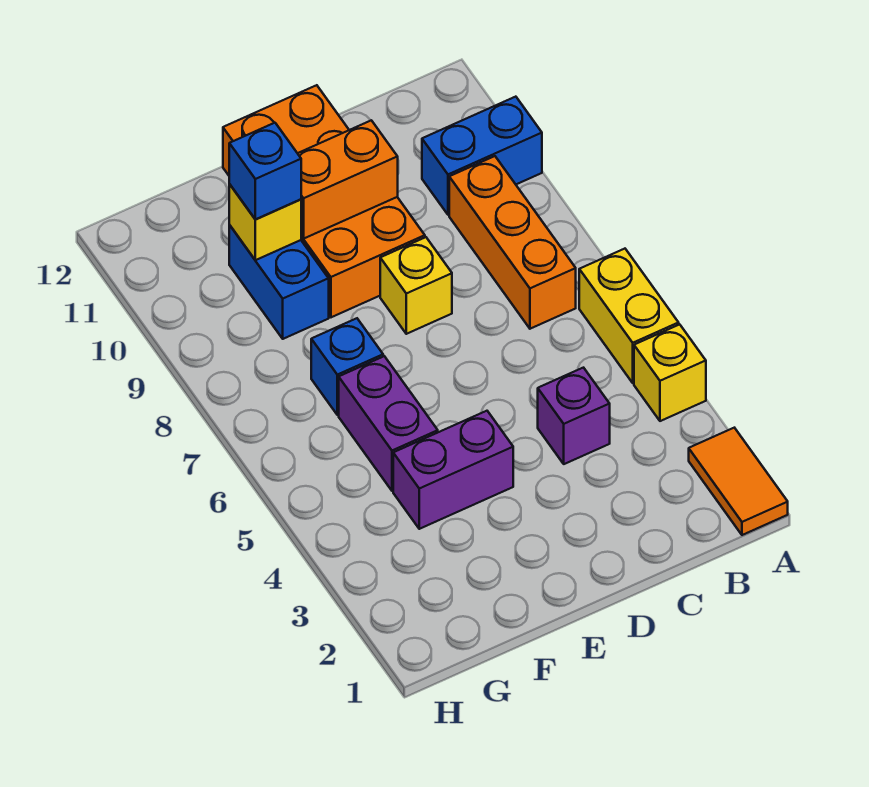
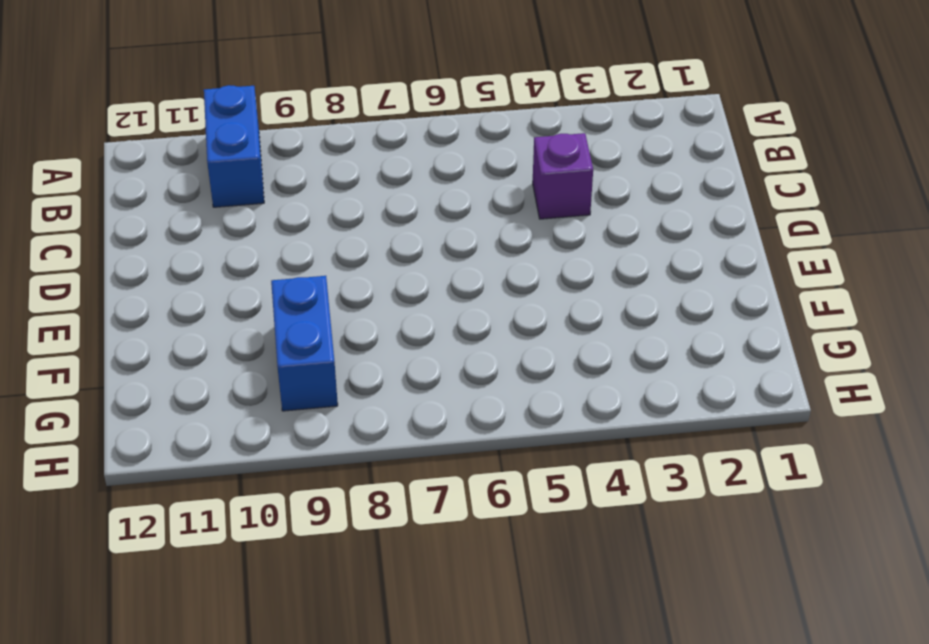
blue brick F9:G9 level 1 -> blue brick F9:F10 level 1
none -> orange tile A1:A2 level 1
none -> yellow brick A4 level 1
none -> yellow brick A5:A6 level 1

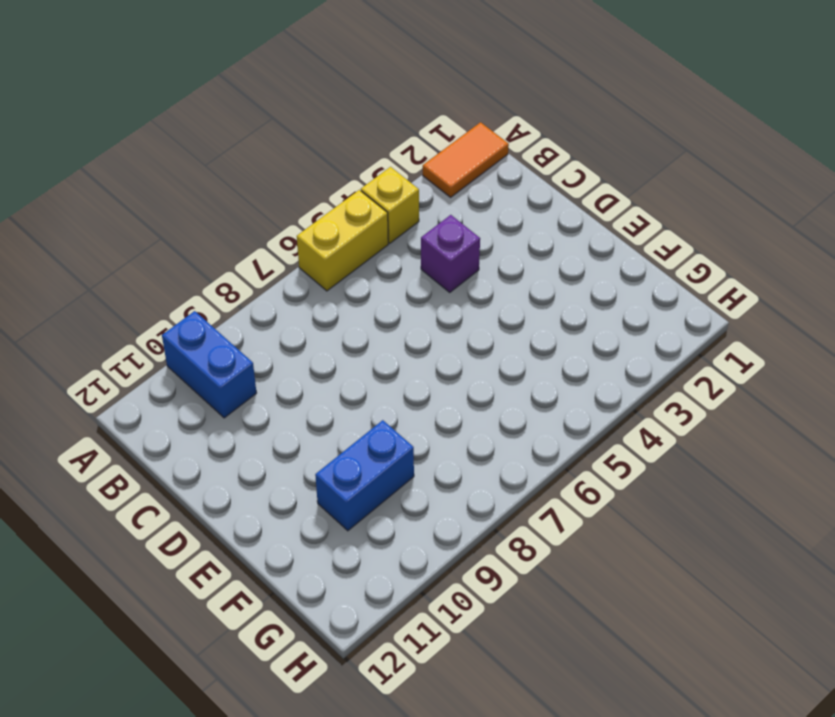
none -> orange brick B7:B9 level 1
none -> yellow brick D8 level 1
none -> orange brick D9:E12 level 1

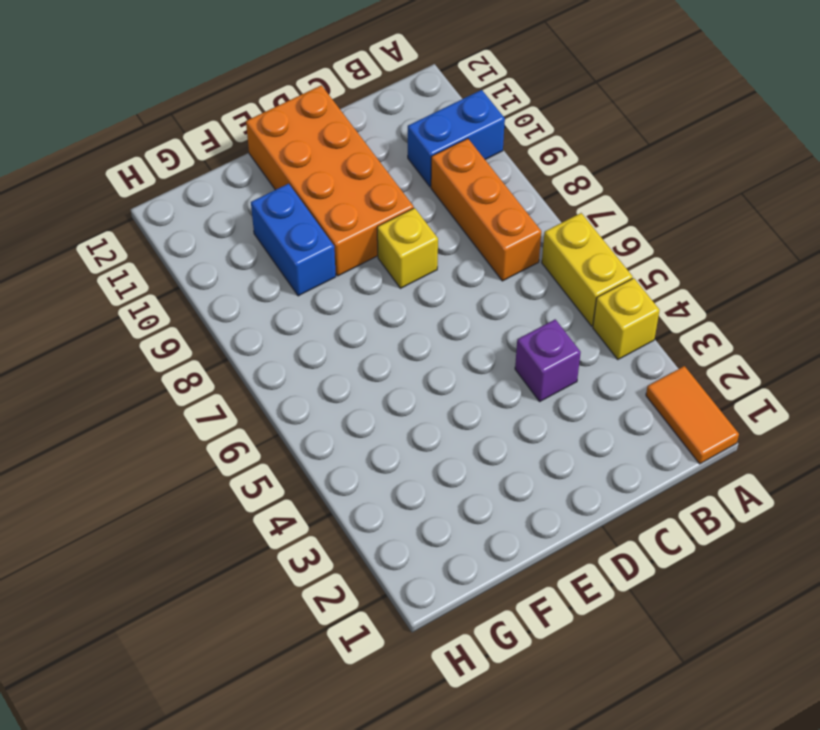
none -> purple brick E4:F4 level 1
none -> purple brick F5:F6 level 1
none -> blue brick F7 level 1

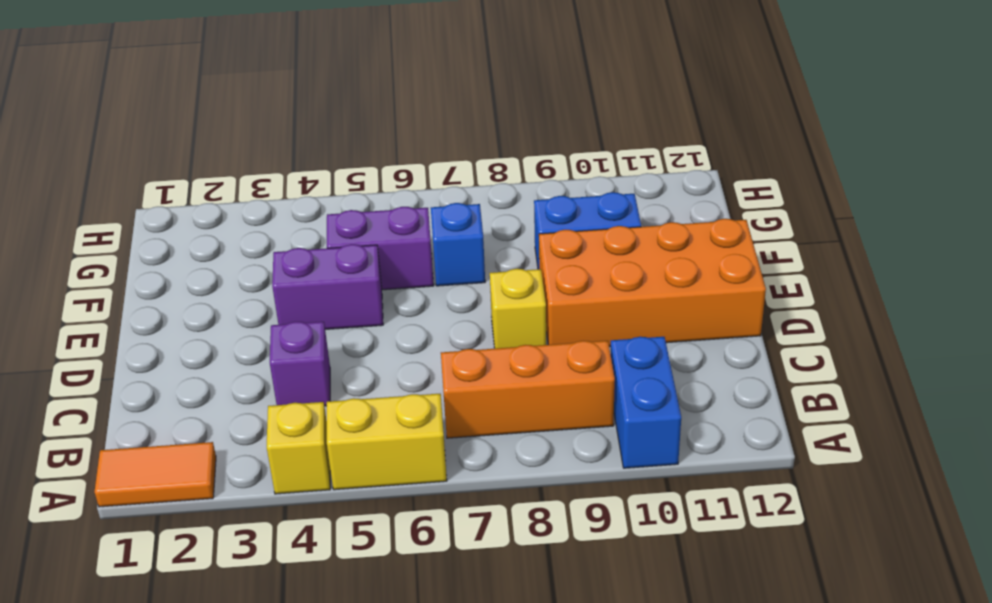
purple brick E4:E5 level 1 -> purple brick E4:F4 level 1
none -> orange brick D10:E10 level 2
none -> yellow brick F10 level 2
none -> blue brick F10 level 3

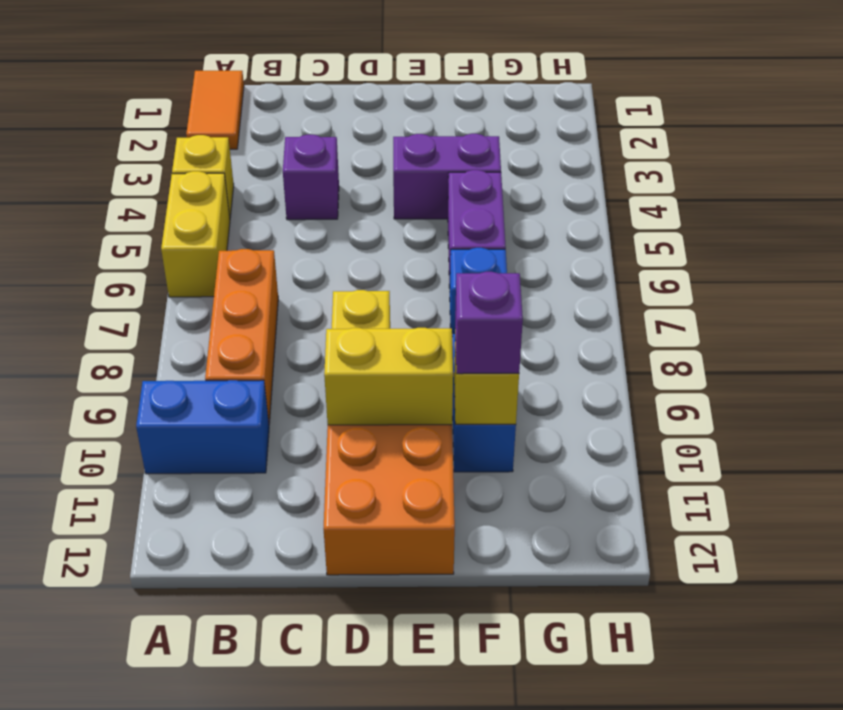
yellow brick D10:E10 level 2 -> orange brick D10:E10 level 2
purple brick F10 level 3 -> blue brick F10 level 3

